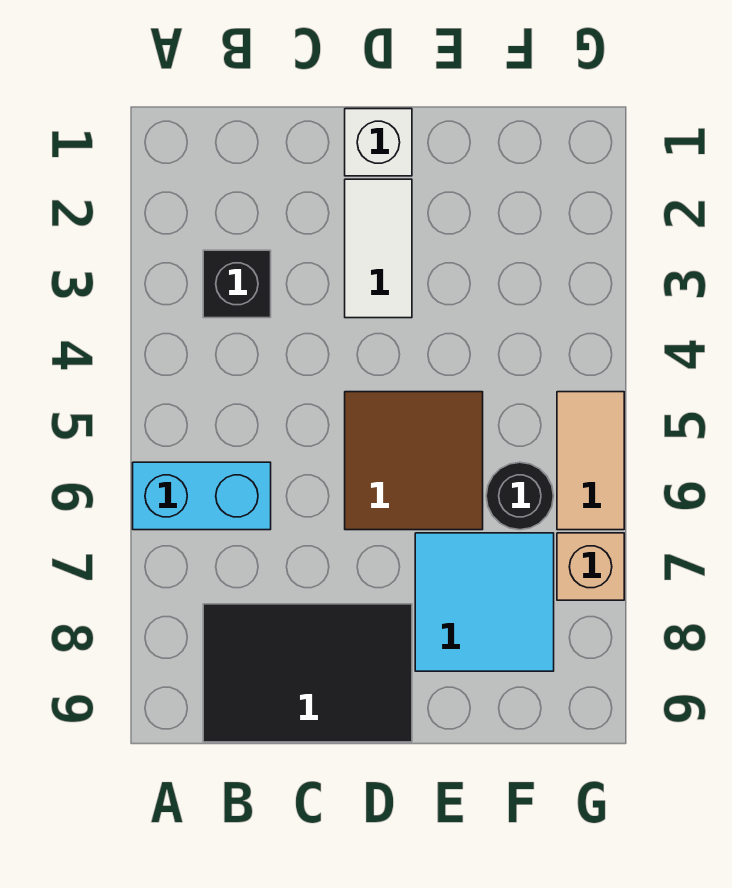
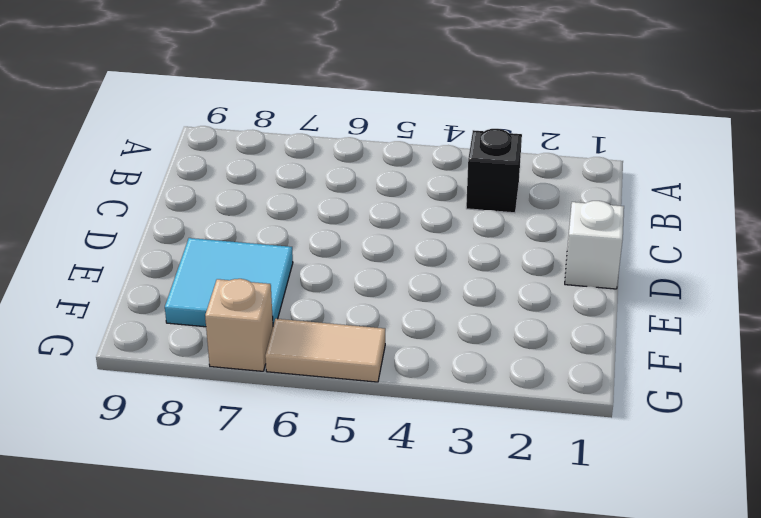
none -> cyan brick A6:B6 level 1
none -> black tile B8:D9 level 1

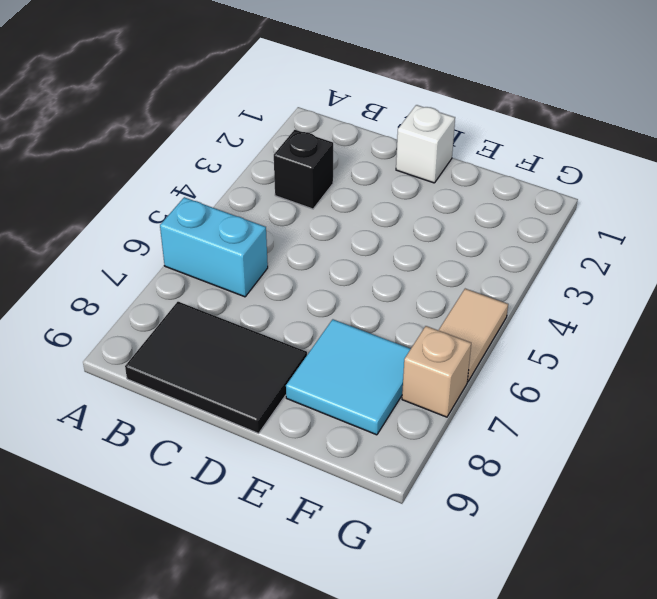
none -> white tile D2:D3 level 1
none -> brown tile D5:E6 level 1

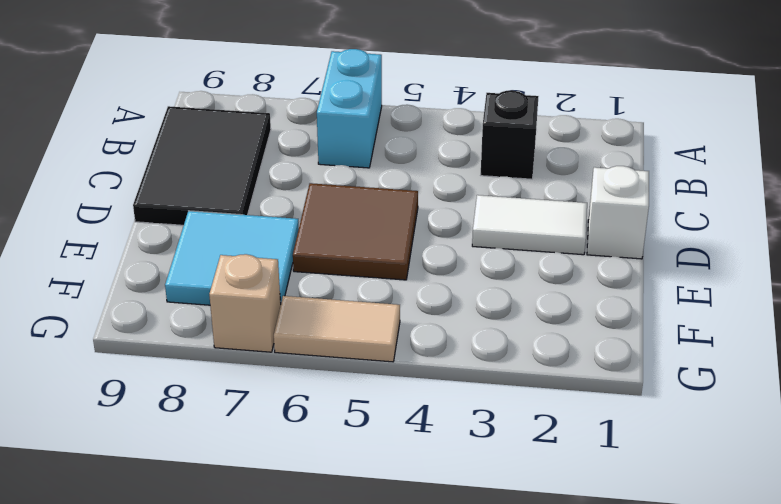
none -> black round brick F6 level 1

